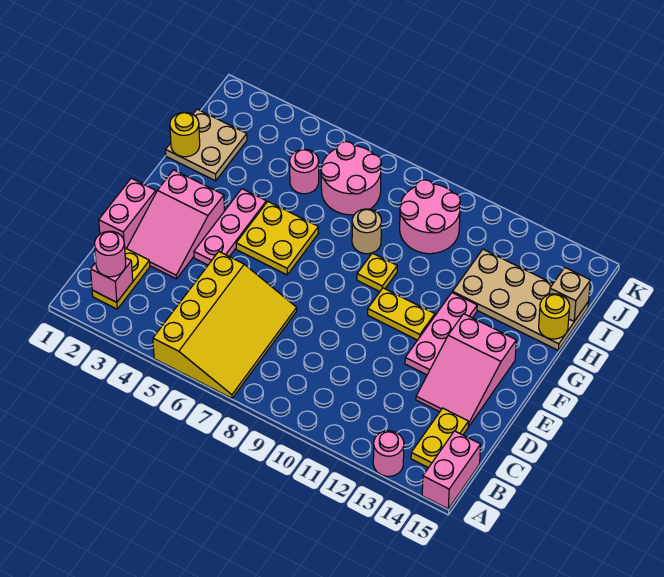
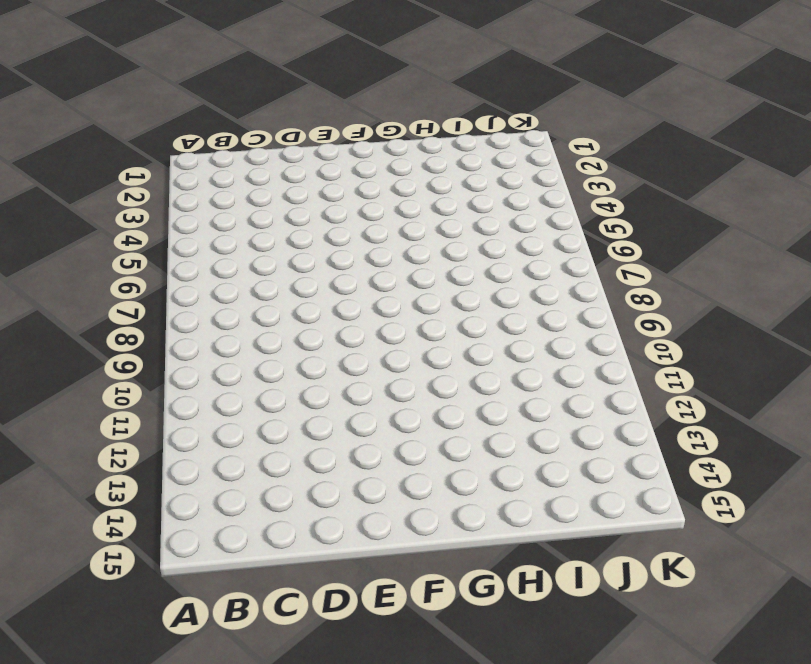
none -> yellow slope A5:D7 level 1 top 5
none -> pink round brick A13 level 1
none -> pink brick A15:B15 level 1

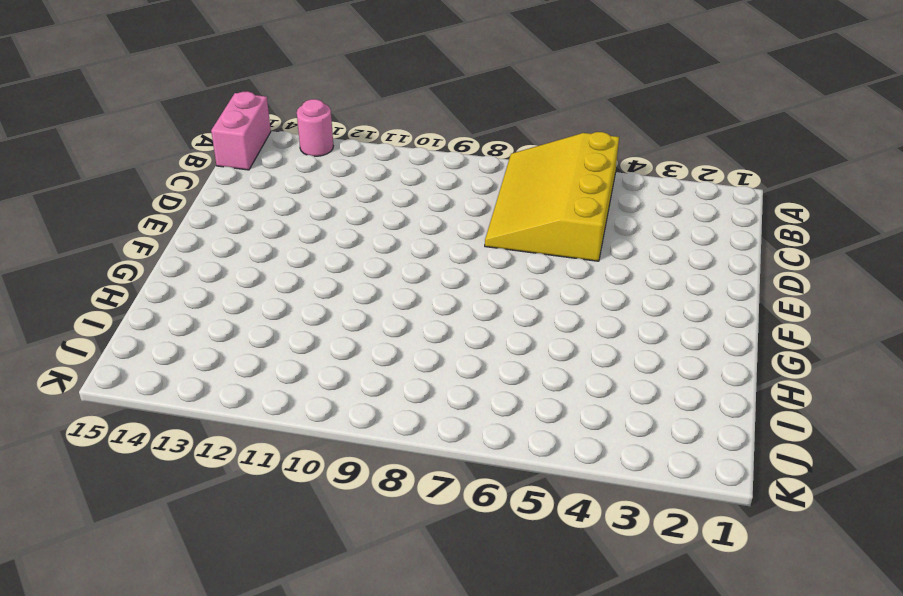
none -> yellow plate B2:C2 level 1
none -> yellow plate B14:C14 level 1
none -> pink brick D1:E1 level 1

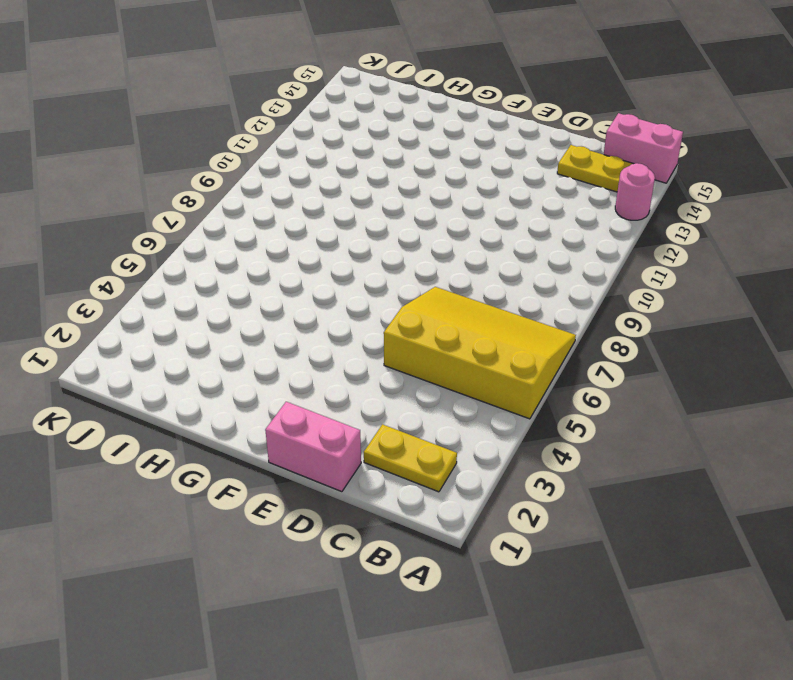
none -> pink slope D2:F3 level 1 top F
none -> pink slope D13:F14 level 1 top F
none -> pink plate E4:G4 level 1

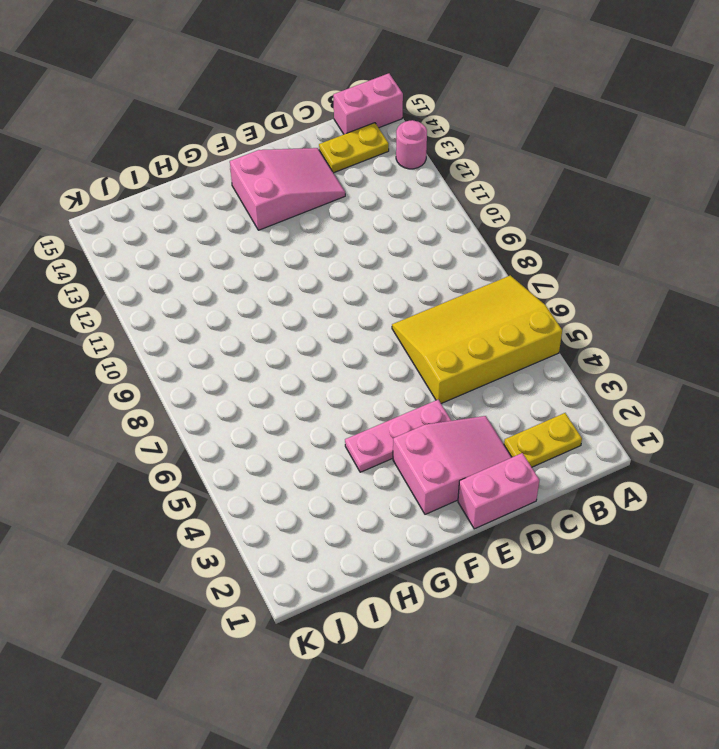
none -> pink plate E12:G12 level 1
none -> yellow plate F5:G6 level 1
none -> yellow plate F10:F11 level 1

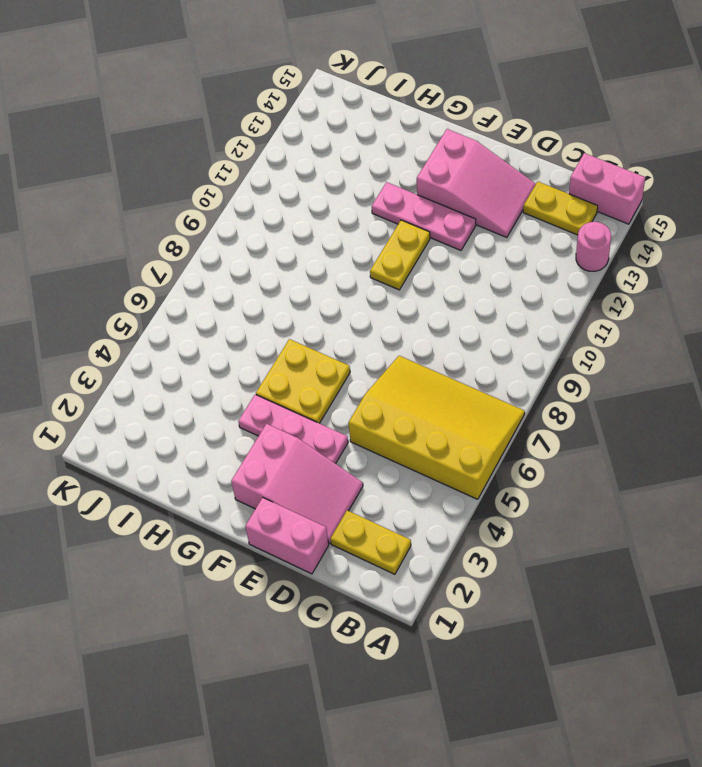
none -> yellow plate G9 level 1
none -> tan plate H1:I2 level 1
none -> tan round brick H8 level 1

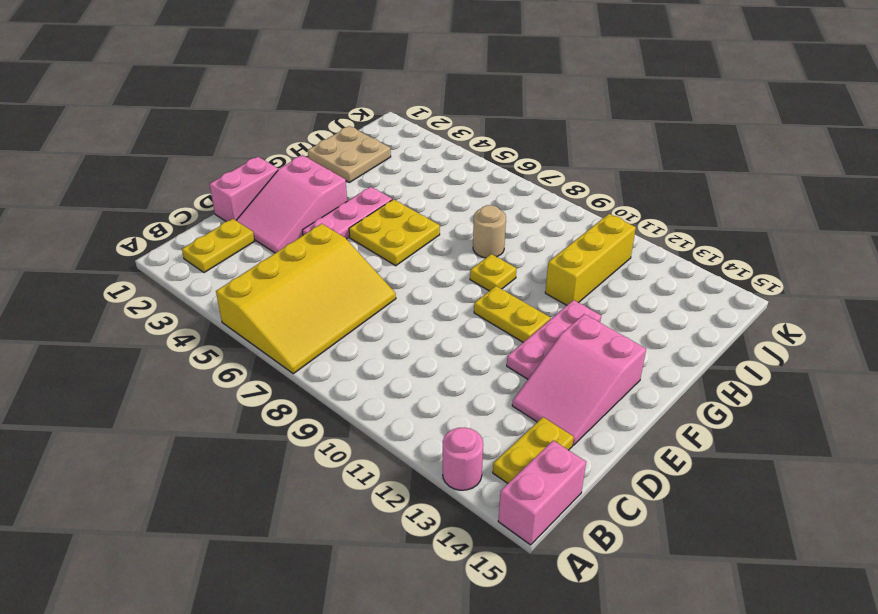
yellow brick H11:J11 level 1 -> none
none -> tan plate H12:I15 level 1
none -> pink round brick I5 level 1
none -> pink round brick I6:J7 level 1

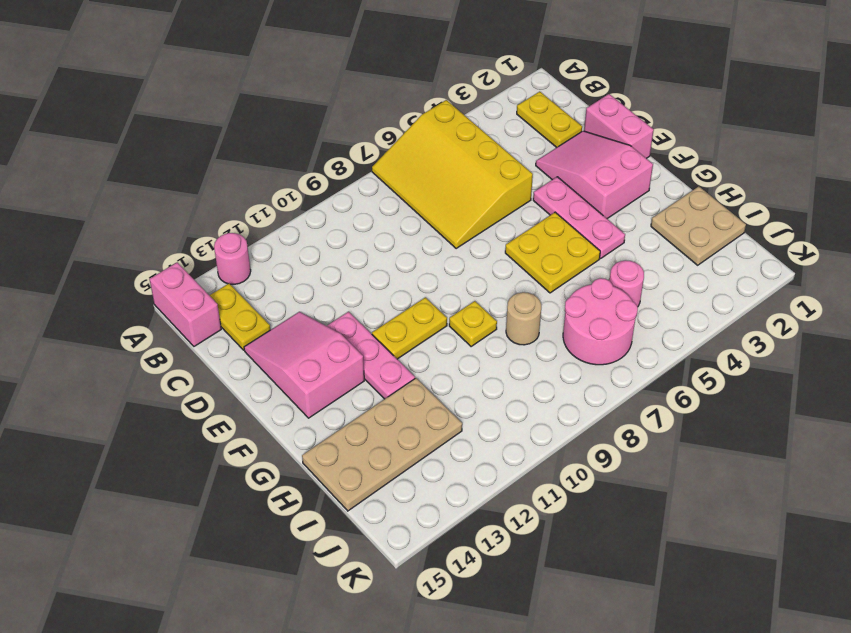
none -> pink round brick I9:J10 level 1
none -> pink brick B2 level 2
none -> yellow round brick H1 level 2

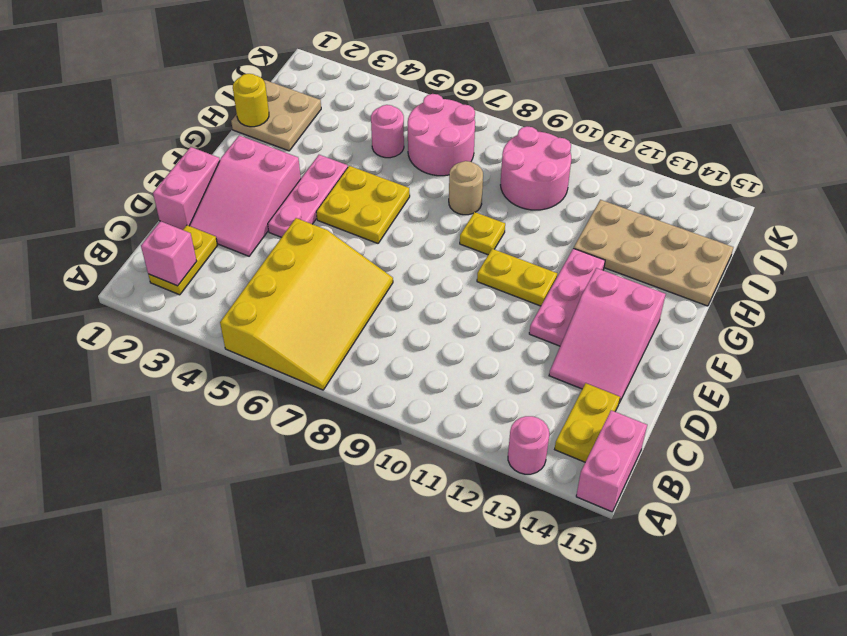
none -> yellow round brick H15 level 2
none -> tan brick I15 level 2
none -> pink round brick B2 level 3

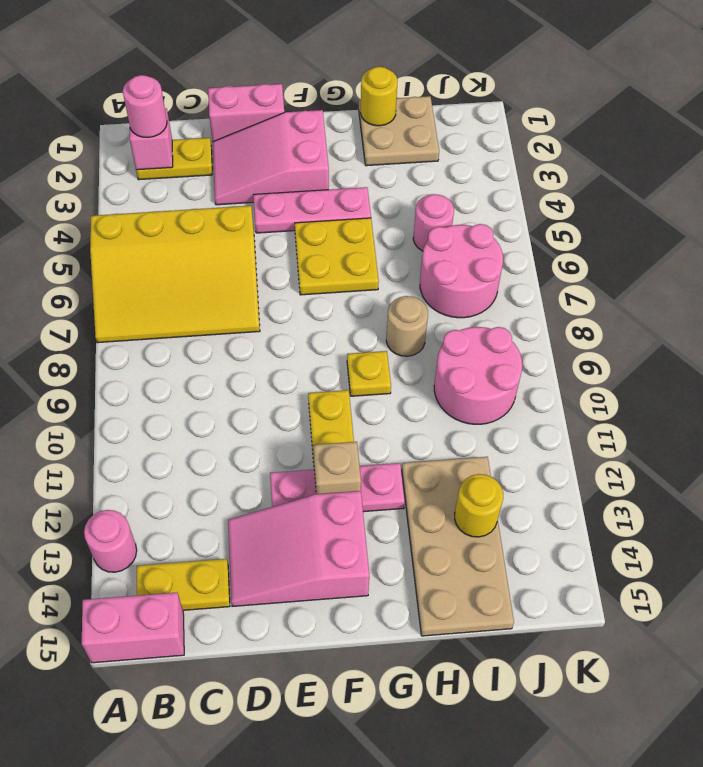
tan brick F12 level 2 -> tan brick I15 level 2
yellow round brick I13 level 2 -> yellow round brick H15 level 2

